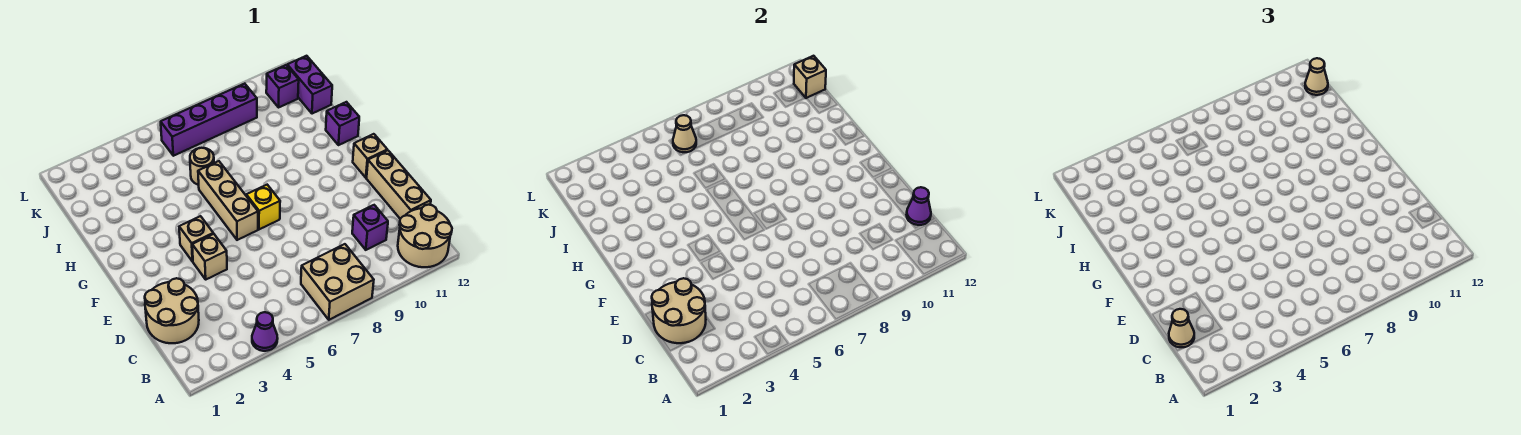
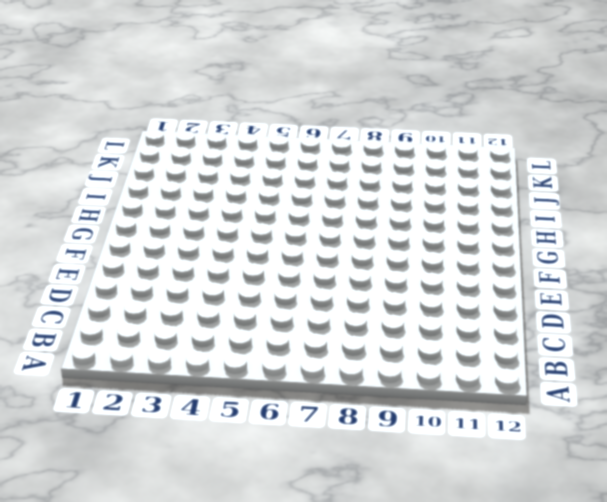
none -> purple cone A4 level 1
none -> tan brick A7:B8 level 1
none -> tan round brick A11:B12 level 1

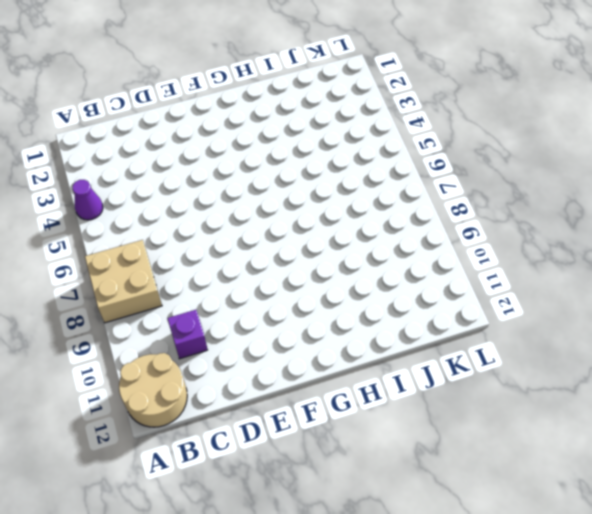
none -> tan round brick C1:D2 level 1
none -> tan brick C12:E12 level 1
none -> tan brick E4 level 1

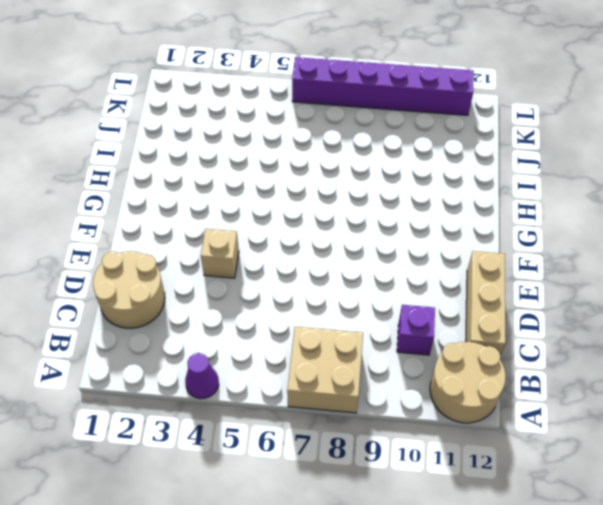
purple brick L6:L11 level 1 -> none
none -> tan brick F4 level 1
none -> tan brick F6:H6 level 1
none -> yellow brick F7 level 1

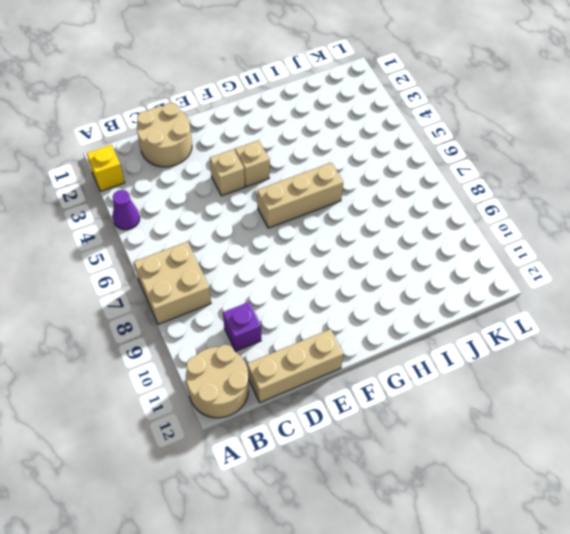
yellow brick A2 level 1 -> yellow brick F7 level 1
none -> tan brick F12 level 1
none -> purple brick H12 level 1
none -> tan round brick I6 level 1

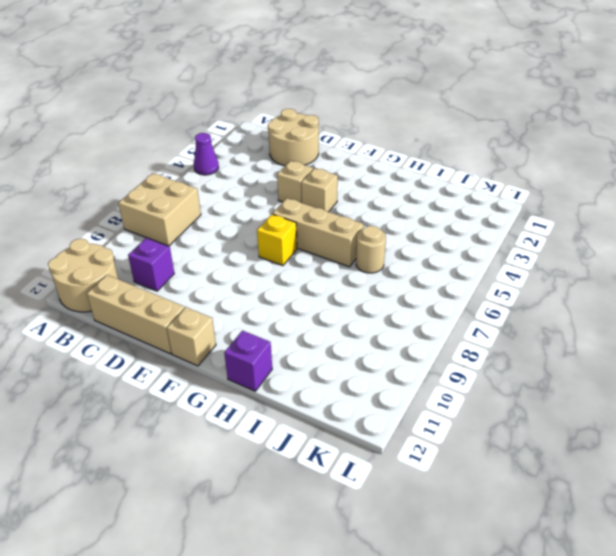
none -> purple brick J12:K12 level 1
none -> purple brick K6:K9 level 1
none -> purple brick K11 level 1

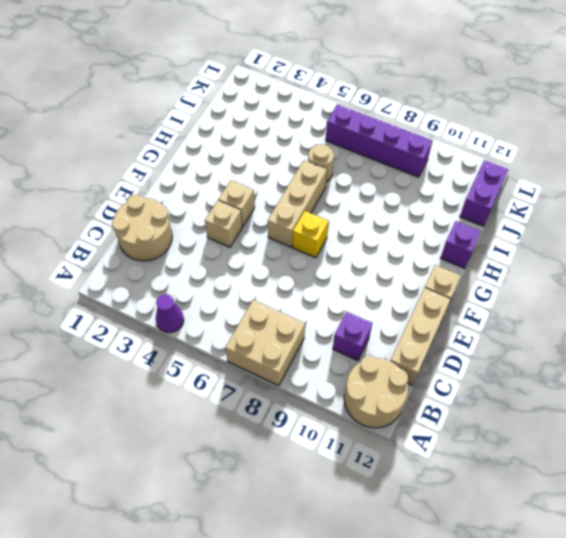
none -> purple brick K11 level 1
none -> tan round brick C1:D2 level 2
none -> purple cone C12 level 2

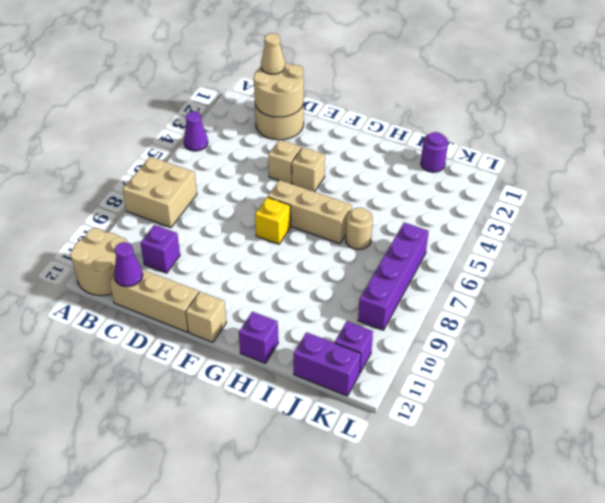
purple round brick J1 level 1 -> none
none -> tan cone K6 level 2
none -> tan brick K12 level 2
none -> tan cone K12 level 3

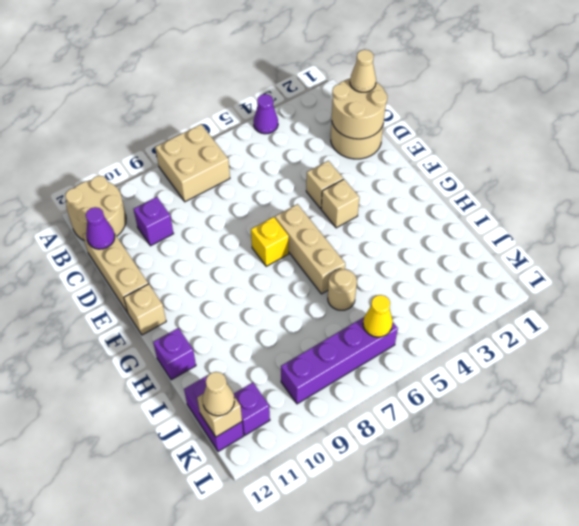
yellow cone K6 level 2 -> tan cone K6 level 2

